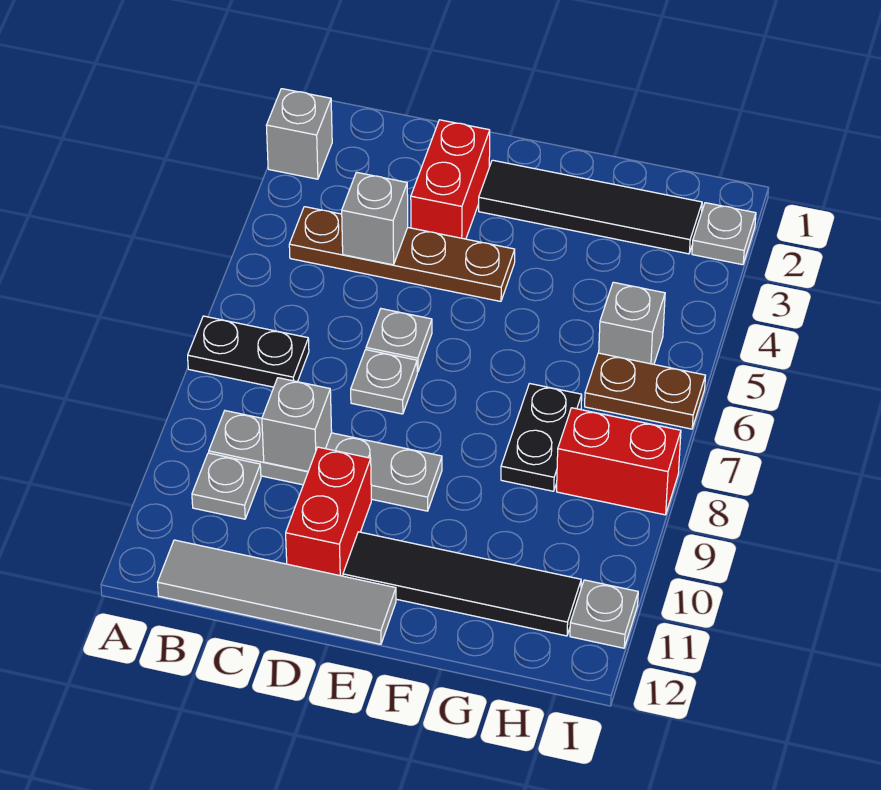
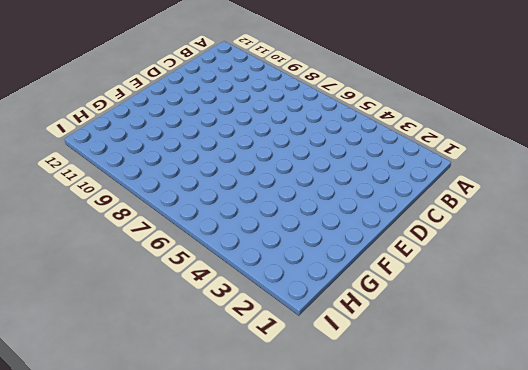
none -> grey brick A2 level 1
none -> black plate A7:B7 level 1
none -> brown plate B4:E4 level 1

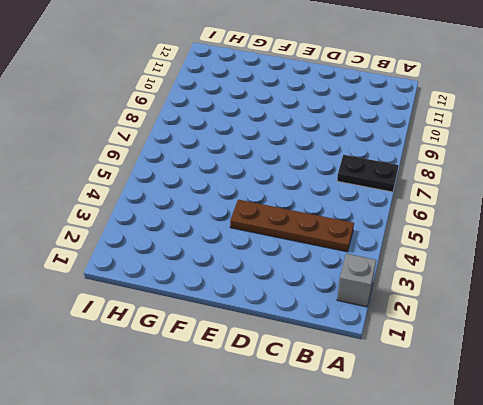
none -> grey plate B9:E9 level 1
none -> grey plate B10 level 1
none -> grey tile B12:E12 level 1

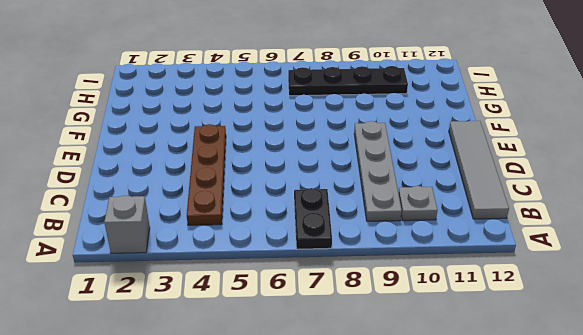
black plate H7:H10 level 1 -> red brick H8:I8 level 1
none -> red brick D2:D3 level 1
none -> grey plate D6 level 1
none -> grey plate D7 level 1

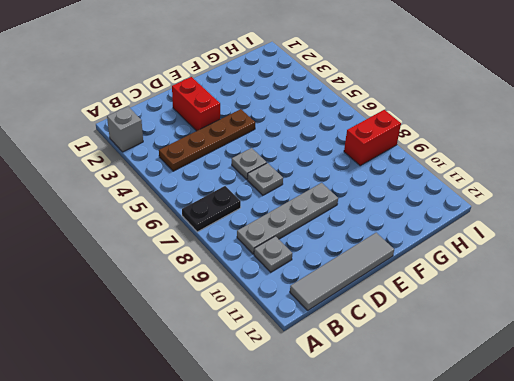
none -> red brick D10:D11 level 1
none -> black tile E2:H2 level 1
none -> black tile E11:H11 level 1

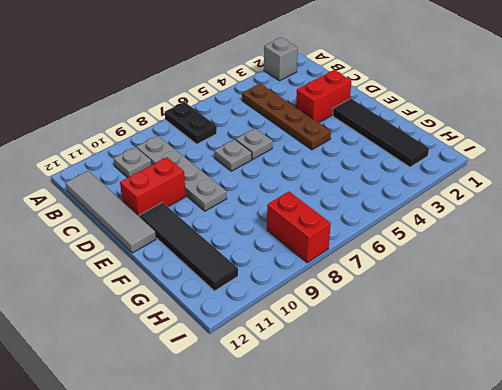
none -> black plate G7:G8 level 1
none -> grey brick H5 level 1
none -> brown plate H6:I6 level 1

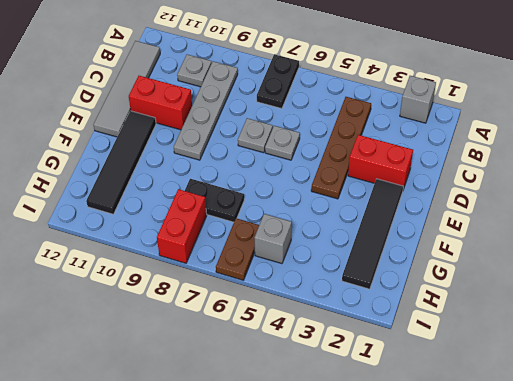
none -> grey plate I2 level 1
none -> grey plate I11 level 1
none -> grey brick C4 level 2

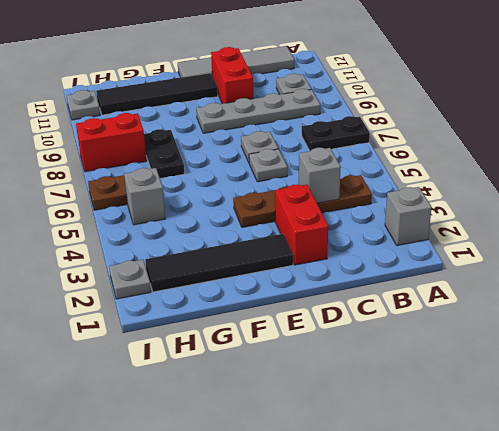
none -> grey brick C9 level 2

